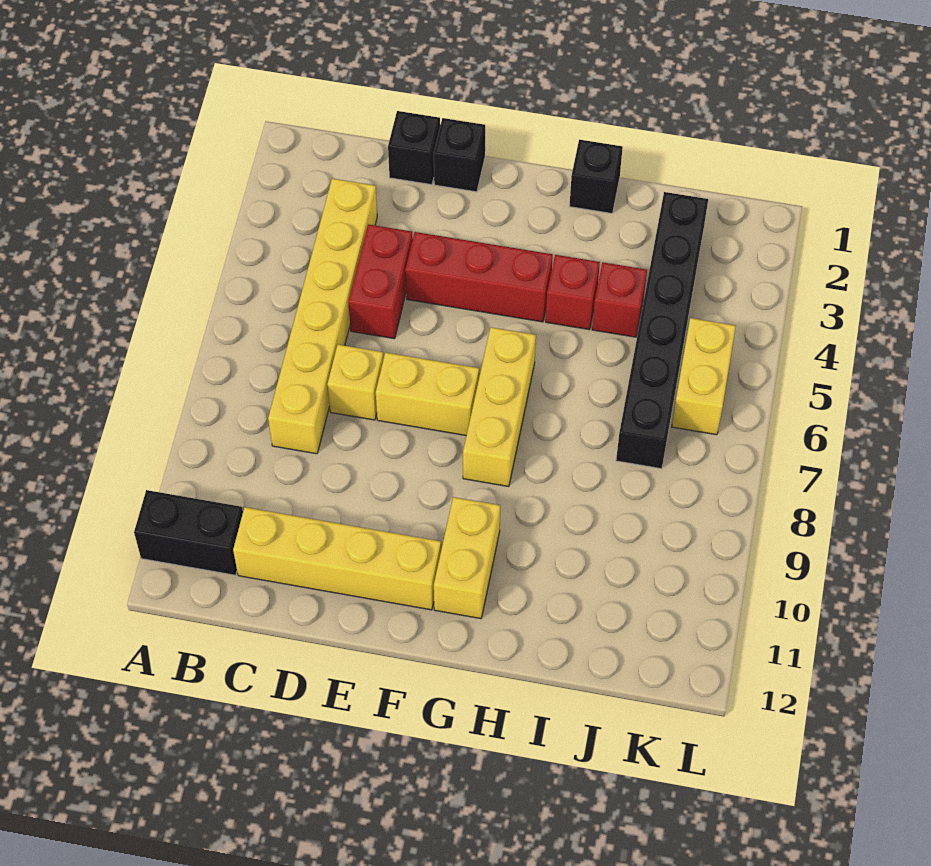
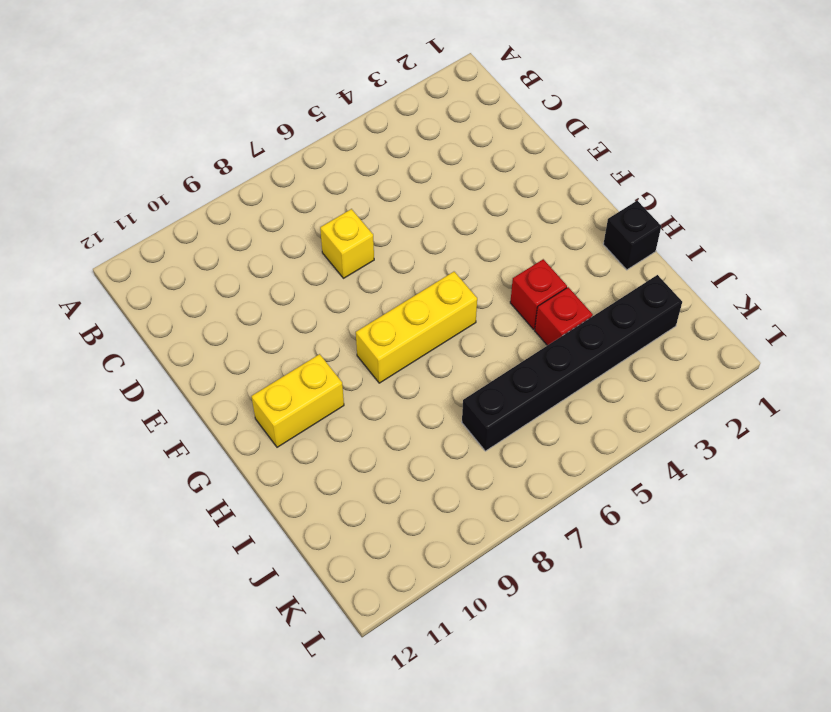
none -> black brick A11:B11 level 1
none -> yellow brick C3:C8 level 1
none -> yellow brick C11:F11 level 1

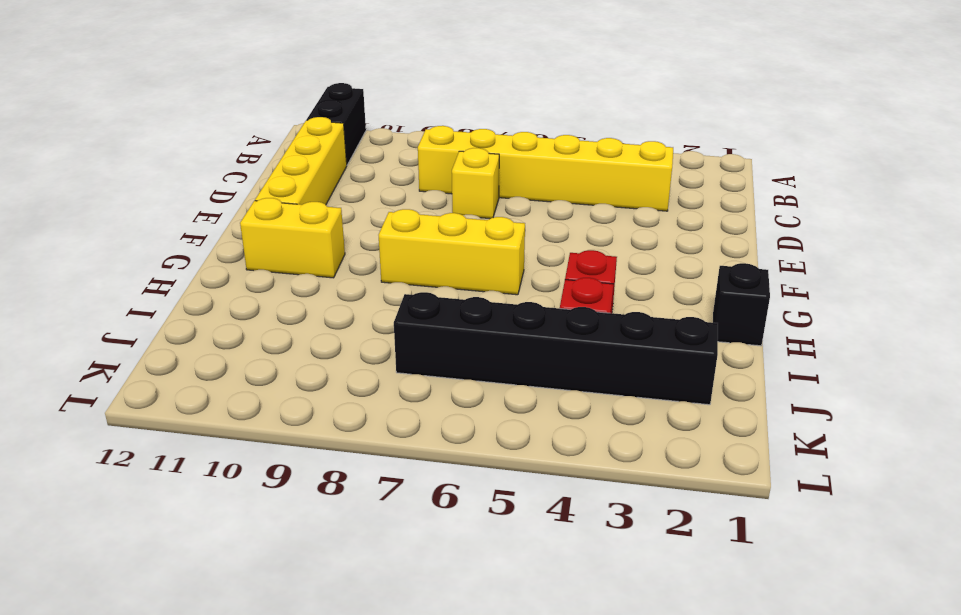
none -> black brick D1 level 1
none -> red brick D4:D5 level 1
none -> black brick E1 level 1

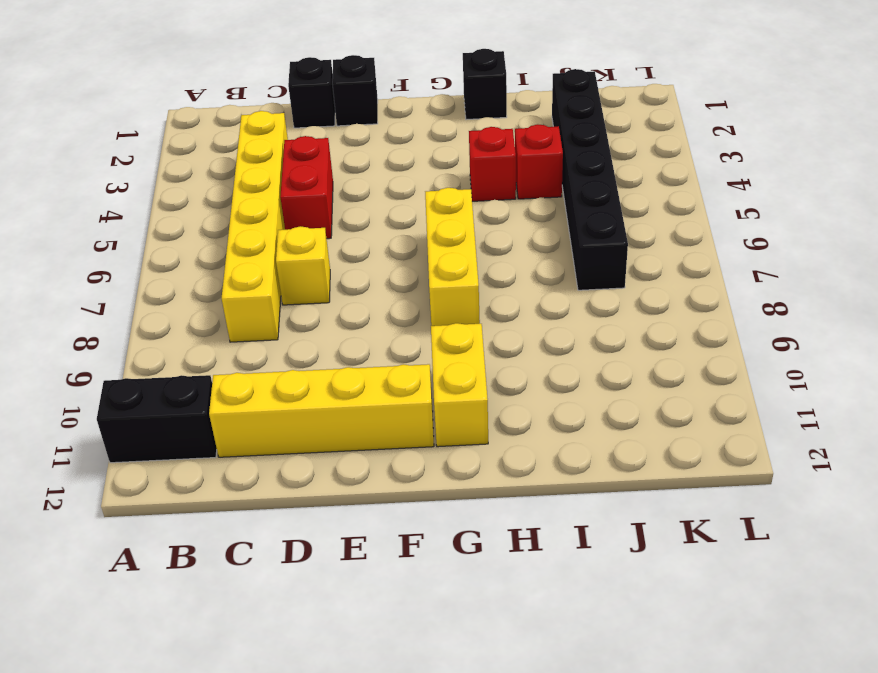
none -> red brick E4:G4 level 1
none -> yellow brick E7:F7 level 1
none -> yellow brick K5:K6 level 1

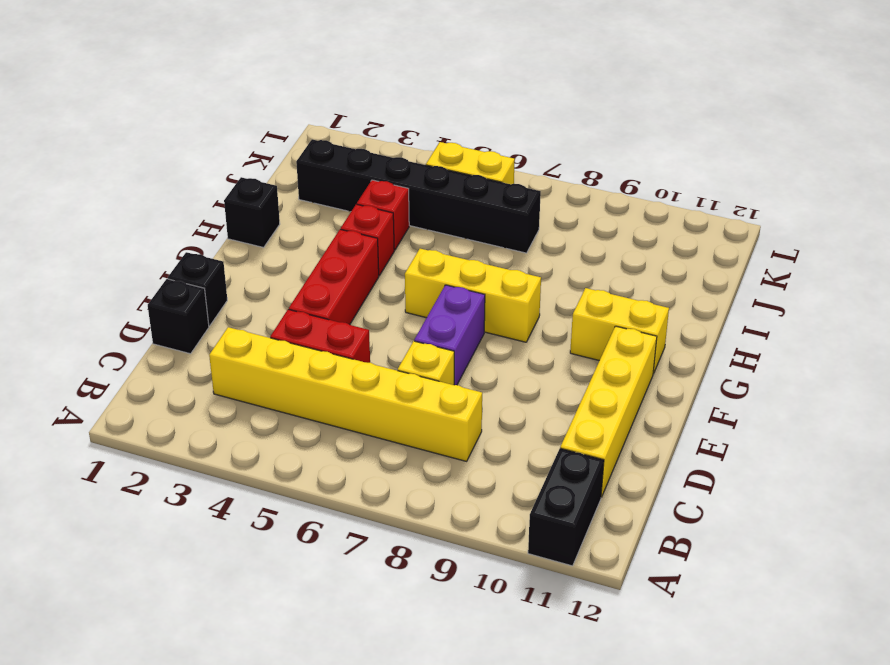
purple brick E7:F7 level 1 -> yellow brick E7:F7 level 1

